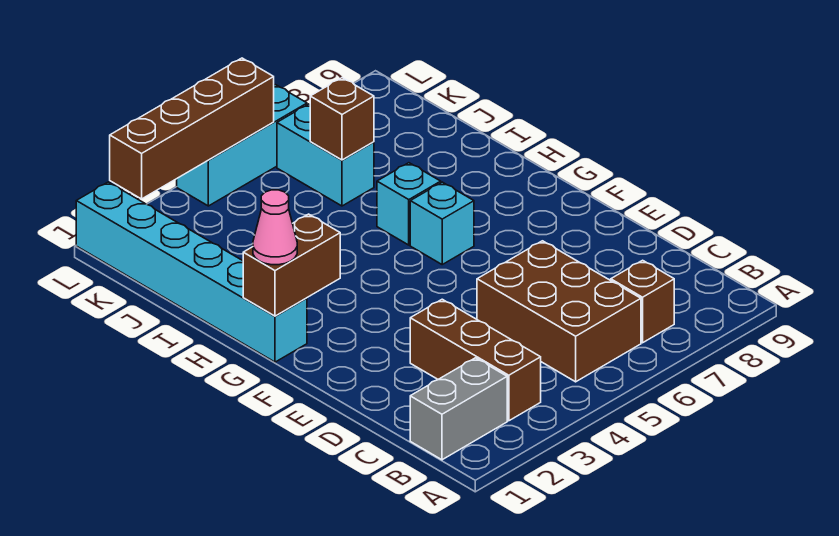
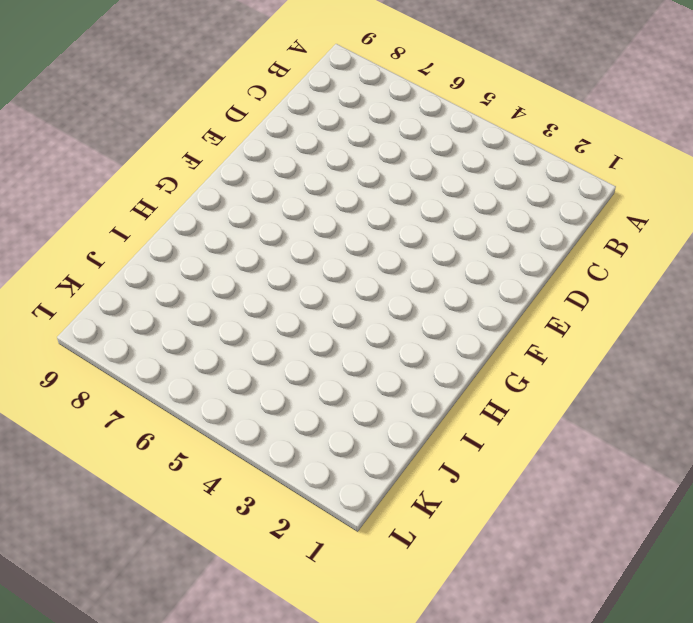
none -> grey brick B1:B2 level 1
none -> brown brick B3:D3 level 1
none -> brown brick B5:D6 level 1

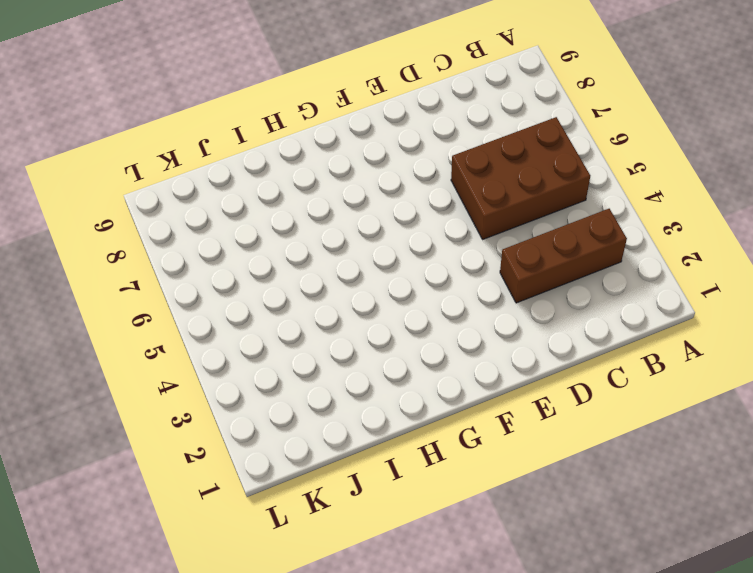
none -> grey brick B1:B2 level 1
none -> brown brick B7 level 1
none -> cyan brick G1:L1 level 1

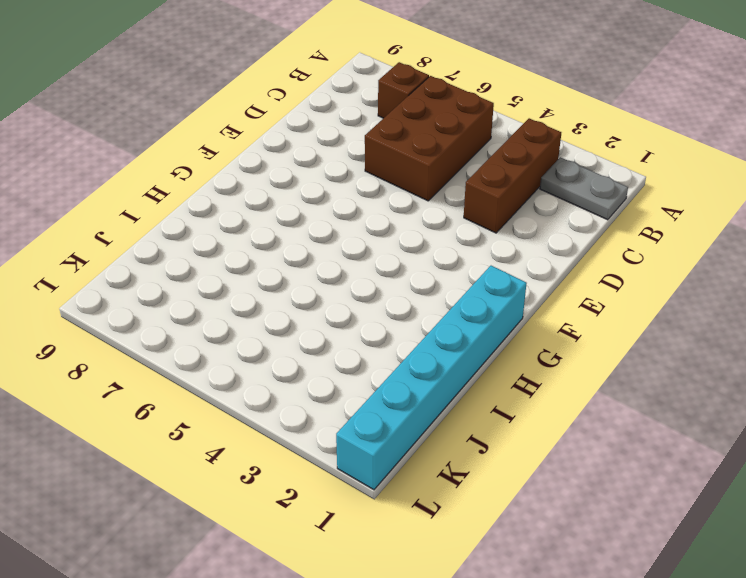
grey plate B1:B2 level 1 -> grey brick B1:B2 level 1
none -> cyan brick G6 level 1
none -> cyan brick H6 level 1
none -> cyan brick J6:K6 level 1

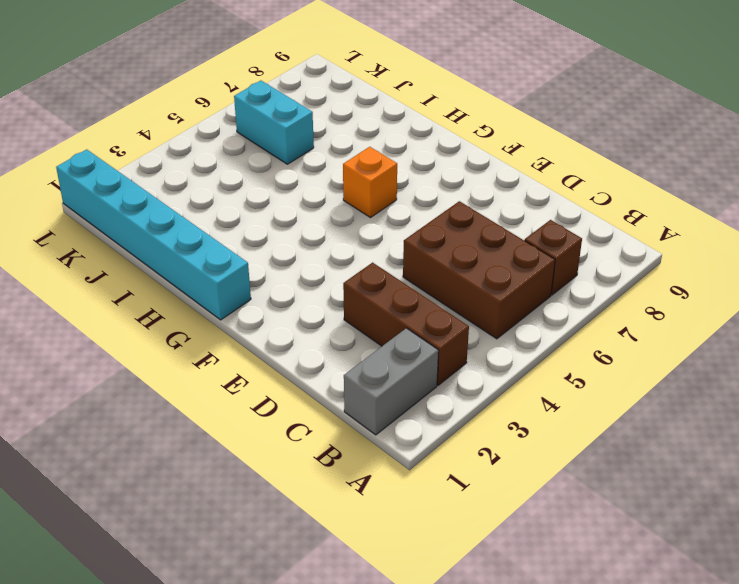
orange brick G6 level 1 -> cyan brick G6 level 1
none -> cyan brick H6 level 1
none -> cyan brick L4:L6 level 1
none -> brown brick G1:G2 level 2

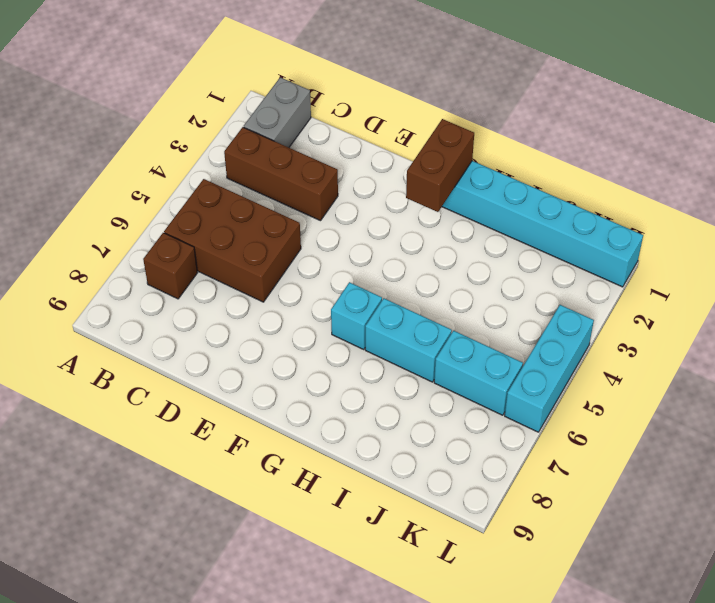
cyan brick H6:I6 level 1 -> cyan brick H6 level 1
none -> brown brick J6 level 2
none -> brown brick L2:L5 level 2
none -> pink cone G1 level 3

